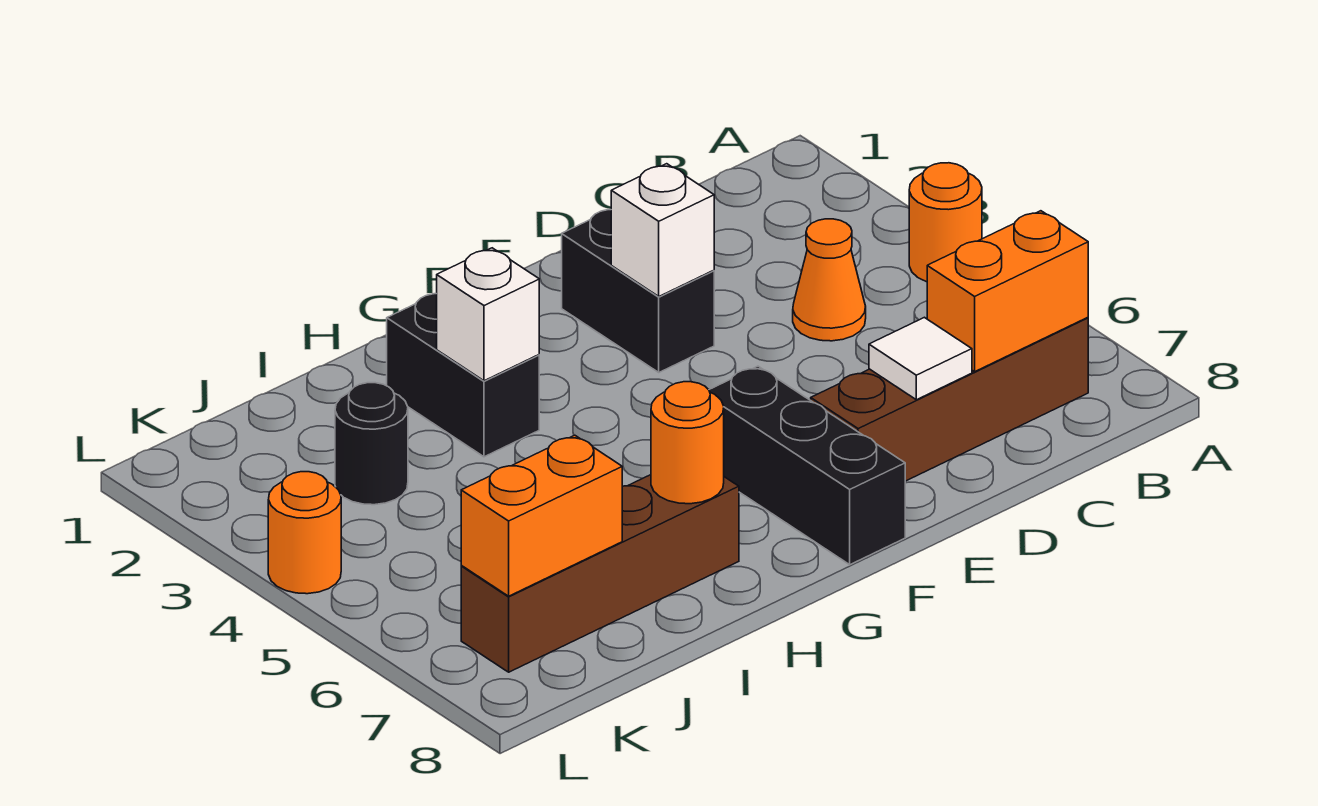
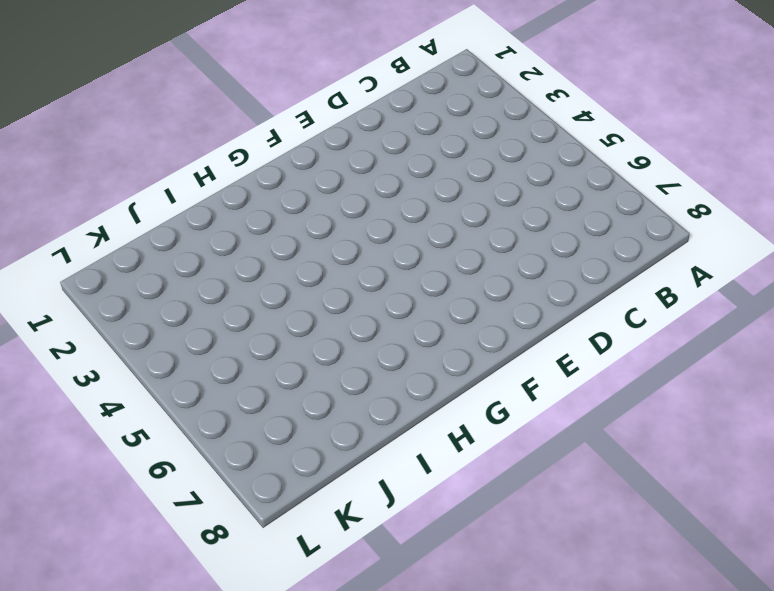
none -> orange round brick A4 level 1
none -> brown brick B7:E7 level 1
none -> orange cone C4 level 1

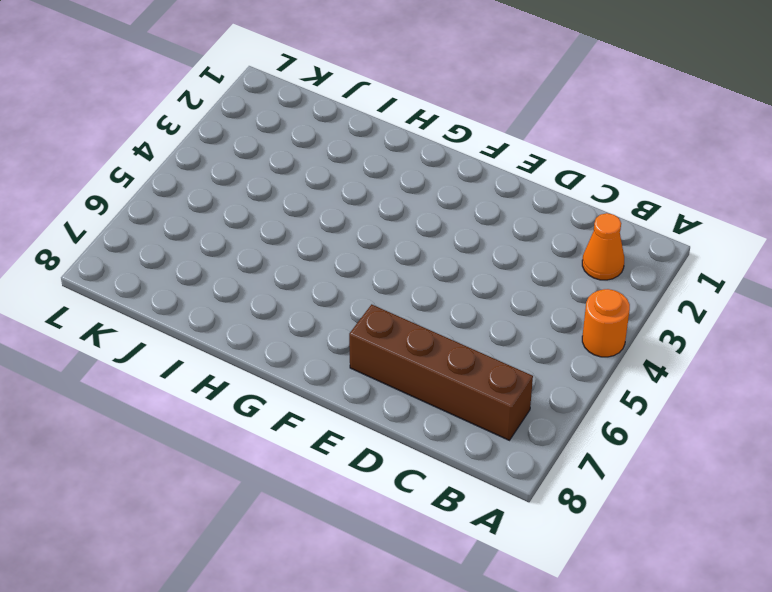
orange cone B2 level 1 -> orange cone C4 level 1
none -> black brick E2:E3 level 1
none -> black brick F6:F8 level 1
none -> black brick H2:H3 level 1

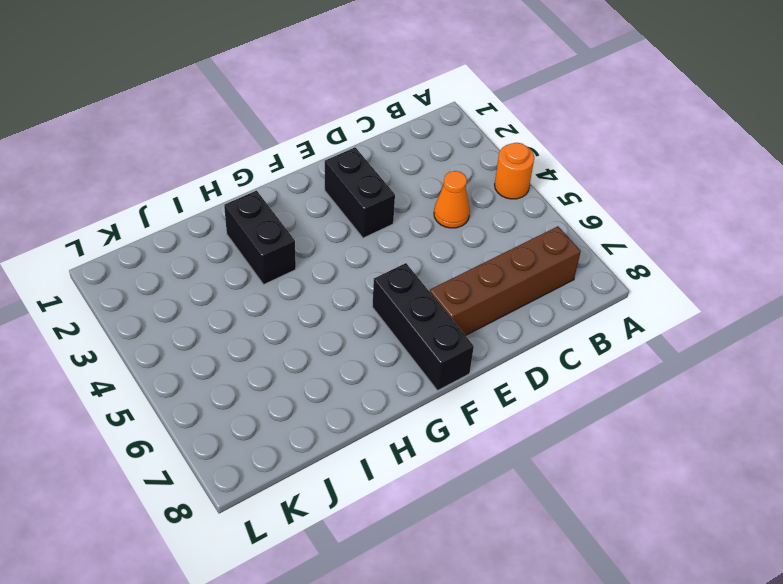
none -> brown brick H7:K7 level 1
none -> black round brick J3 level 1
none -> orange round brick L4 level 1

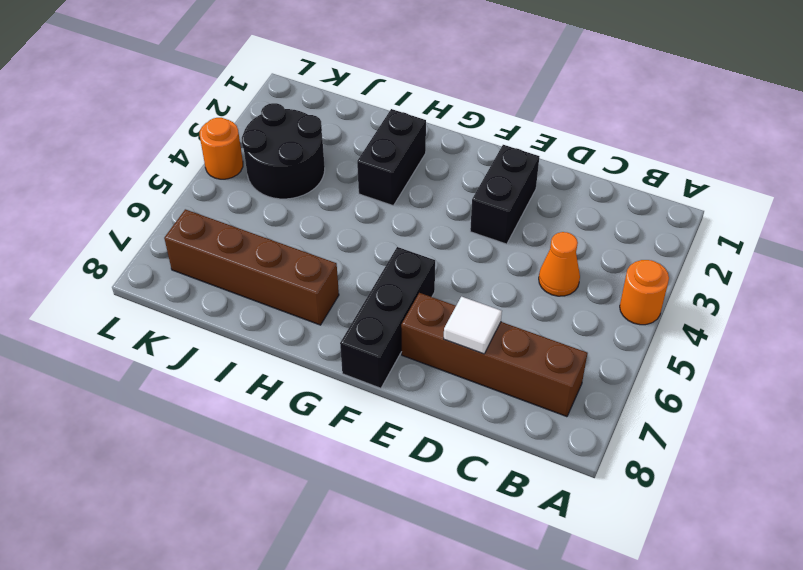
black round brick J3:K4 level 1 -> black round brick J3 level 1
none -> orange brick B7:C7 level 2
none -> white brick E3 level 2
none -> white brick H3 level 2

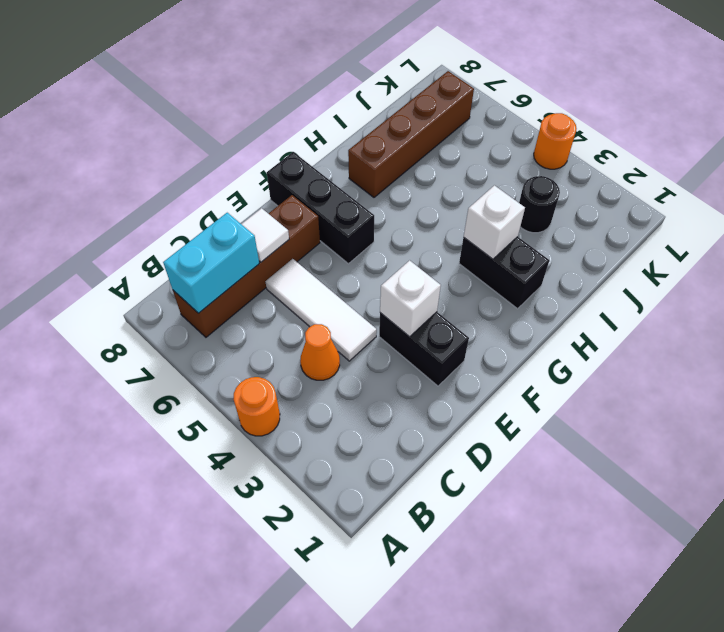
cyan brick B7:C7 level 2 -> orange brick B7:C7 level 2
white tile D4:D6 level 1 -> none
none -> orange round brick H7 level 2
none -> orange brick J7:K7 level 2

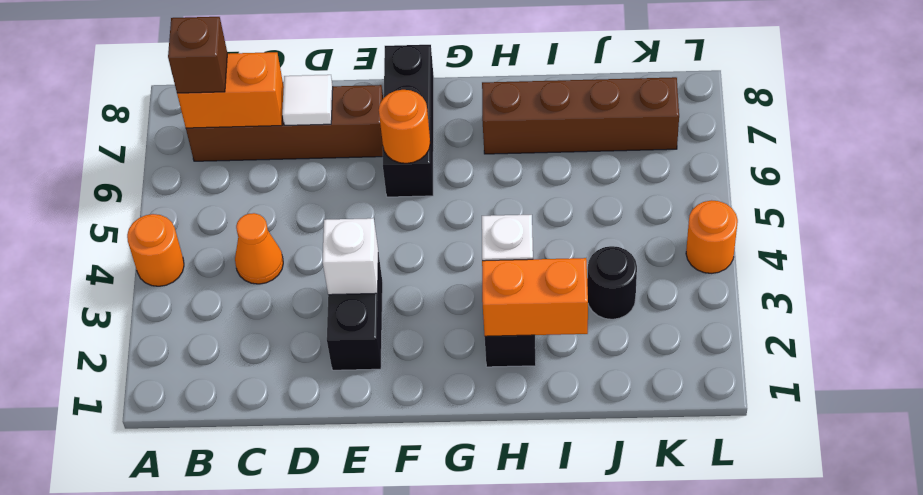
brown brick B7 level 3 -> none
orange round brick F6 level 2 -> orange round brick H7 level 2
orange brick H2:I2 level 2 -> orange brick J7:K7 level 2

